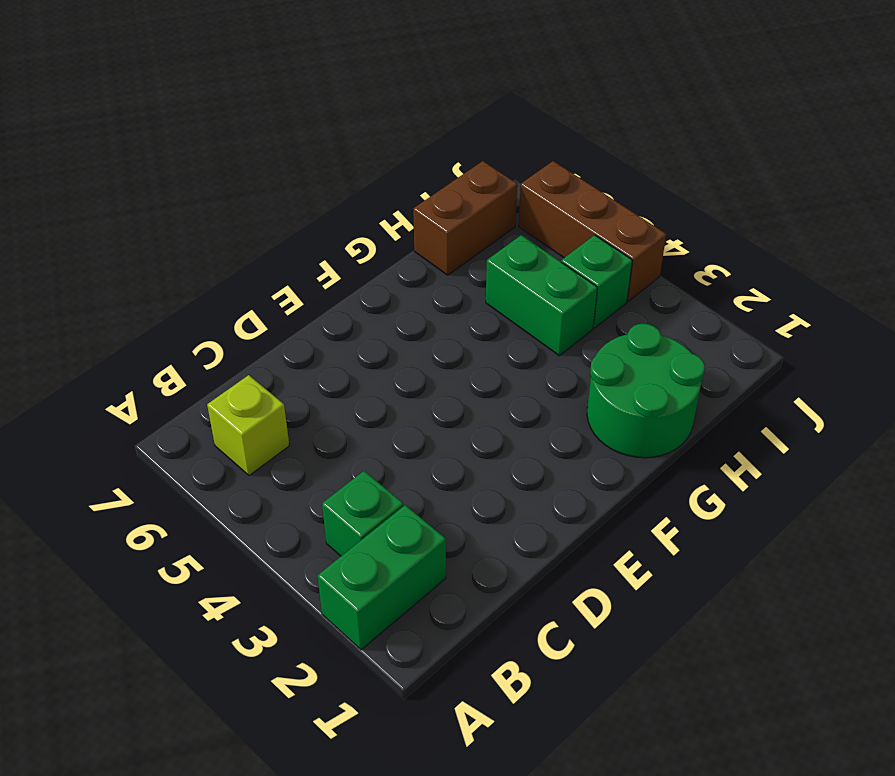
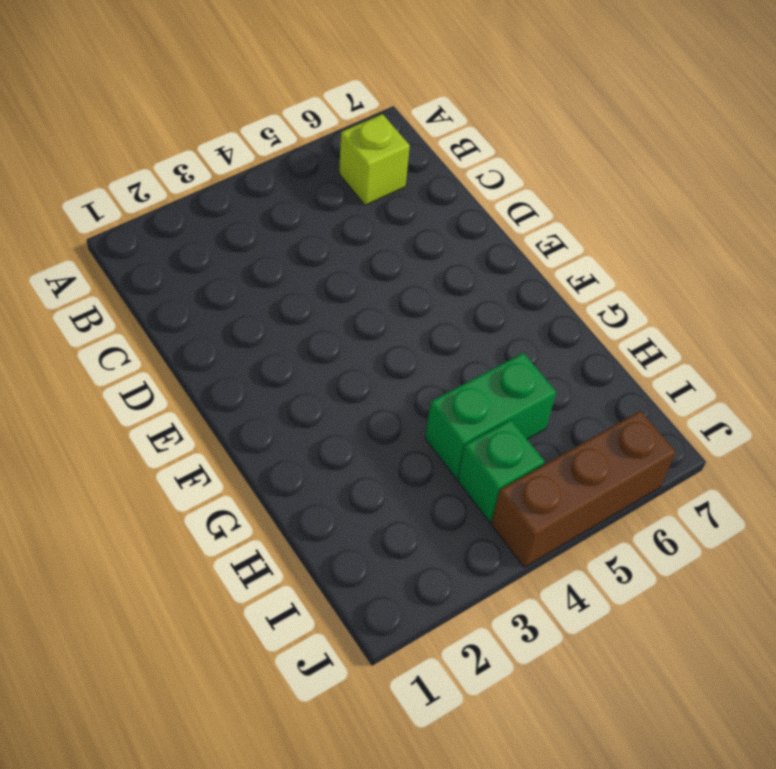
none -> green brick A2:B2 level 1
none -> green brick B3 level 1

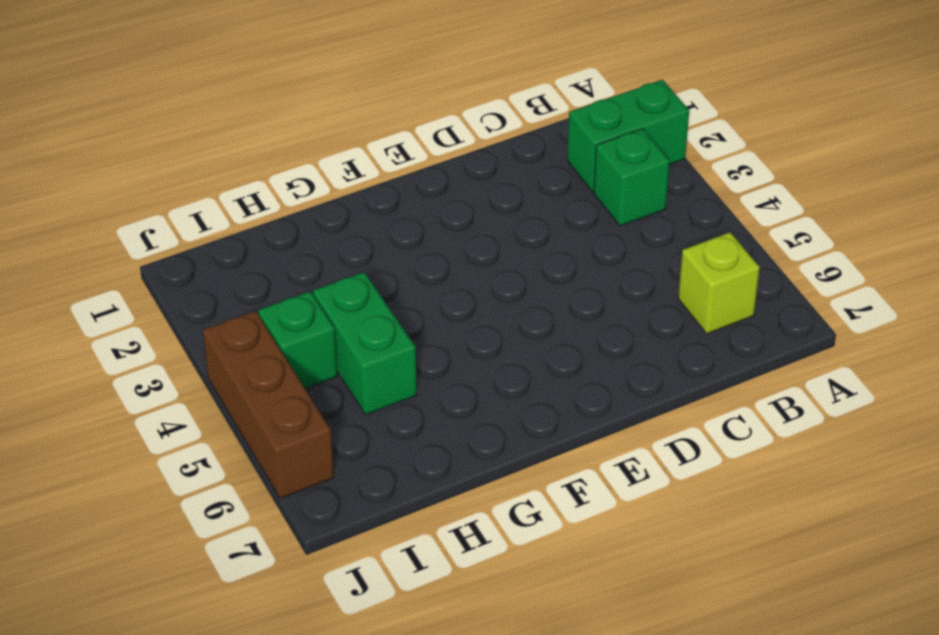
none -> green round brick G1:H2 level 1
none -> brown brick H7:I7 level 1

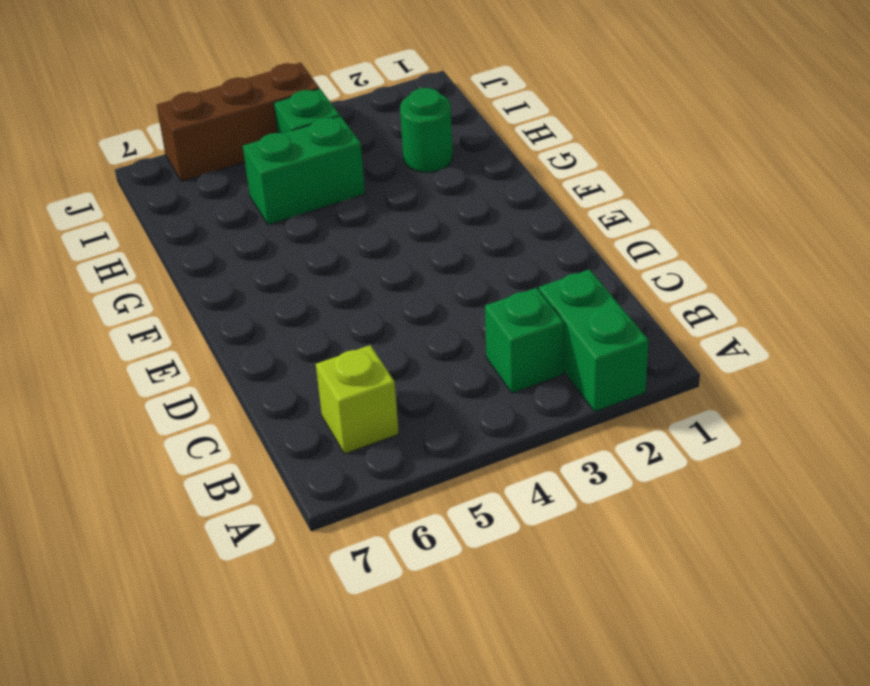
green round brick H2 level 1 -> green round brick G1:H2 level 1
none -> brown brick H7:I7 level 1

